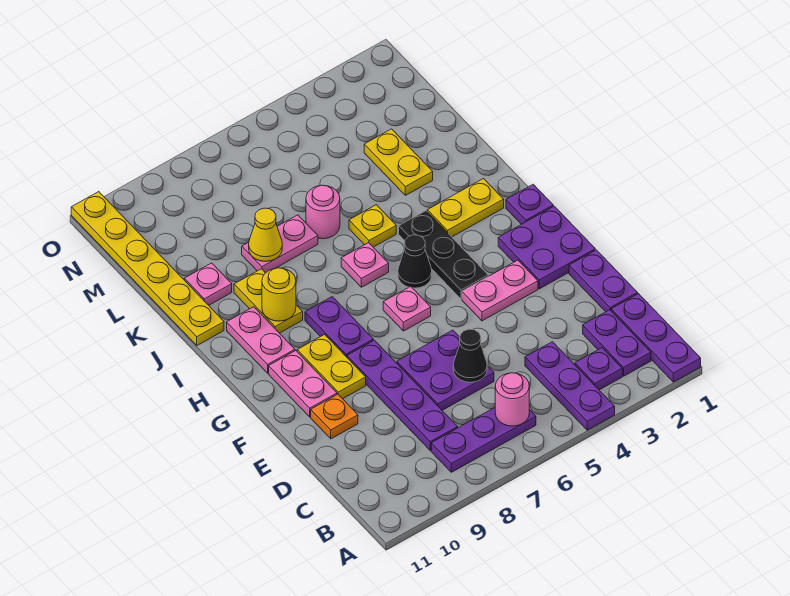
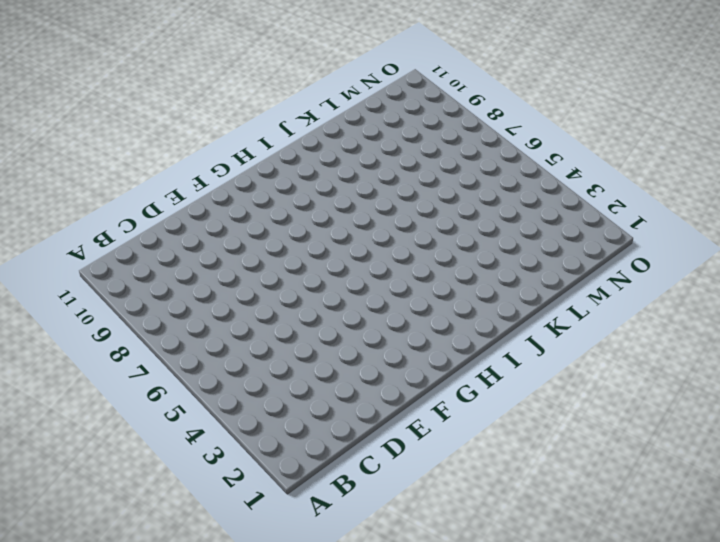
none -> purple plate A1:C1 level 1
none -> purple plate A4:C4 level 1
none -> purple plate B2:C2 level 1
none -> purple plate B3 level 1

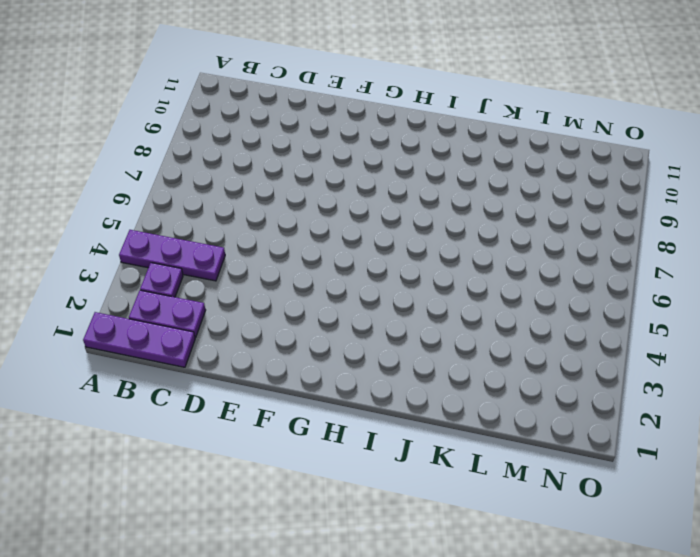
none -> purple plate B6:B8 level 1
none -> purple plate C8:F8 level 1
none -> purple plate D1:E1 level 1
none -> purple plate D6:E7 level 1

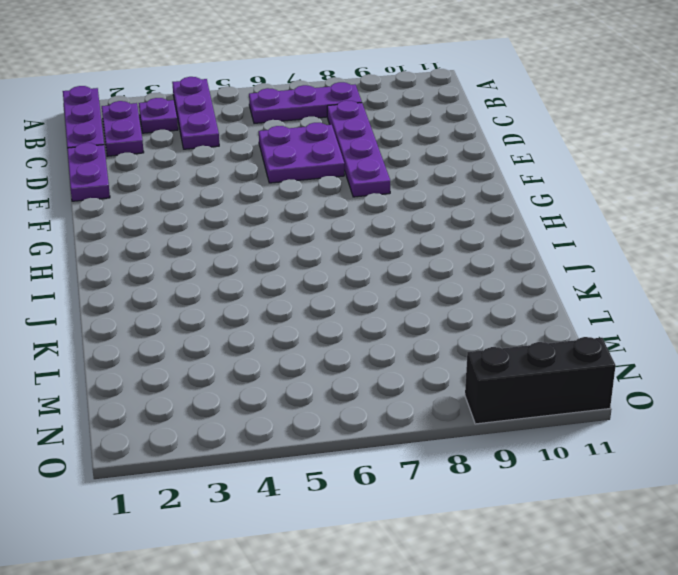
black brick O9:O11 level 1 -> yellow plate J11:O11 level 1
none -> orange plate E10 level 1
none -> purple plate F1:G2 level 1
none -> pink plate F3:F4 level 1
none -> yellow plate F9:G9 level 1

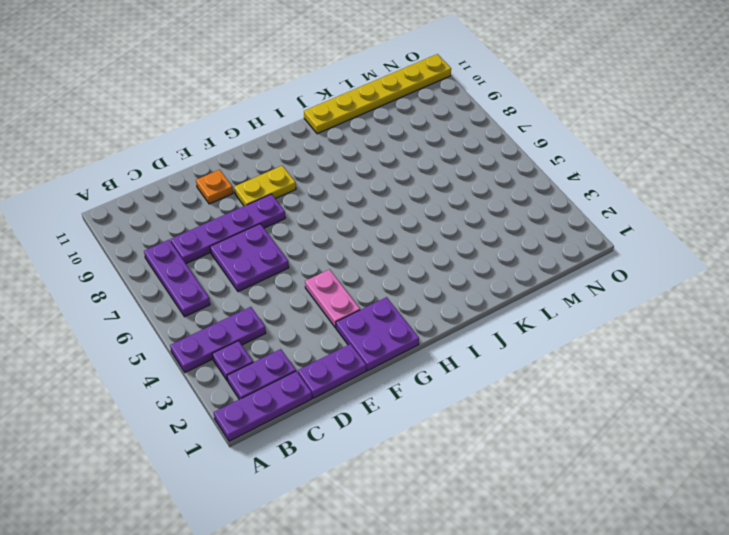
none -> pink plate F10:G10 level 1
none -> black plate G4:I4 level 1
none -> pink plate G6 level 1
none -> purple plate G8:H8 level 1

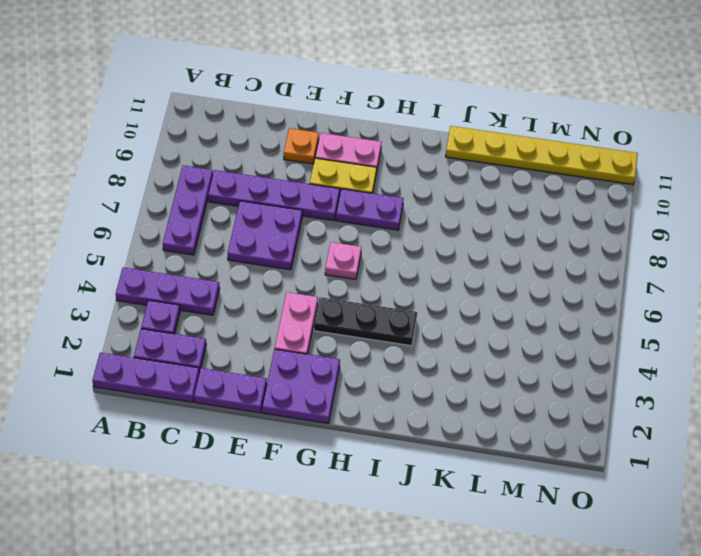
none -> purple plate H1 level 1
none -> black cone H5 level 1
none -> pink plate H10:I10 level 1
none -> yellow plate I2:I3 level 1

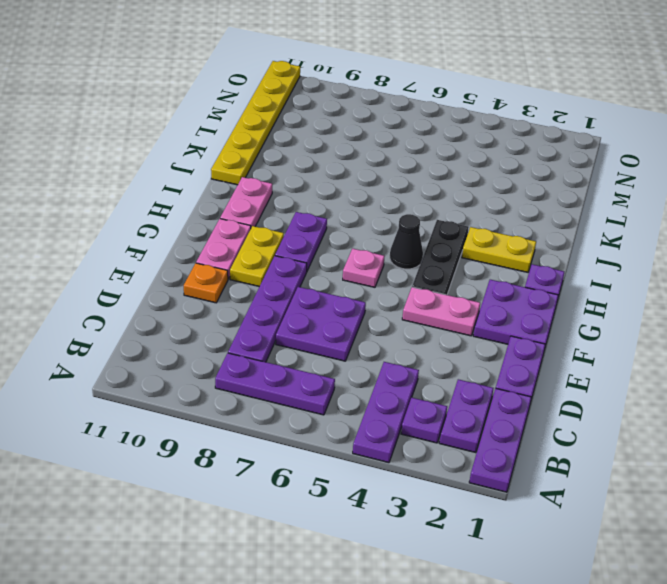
none -> pink plate I6 level 1
none -> yellow plate I9:J9 level 1
none -> yellow plate J5 level 1
none -> yellow plate K3:L3 level 1

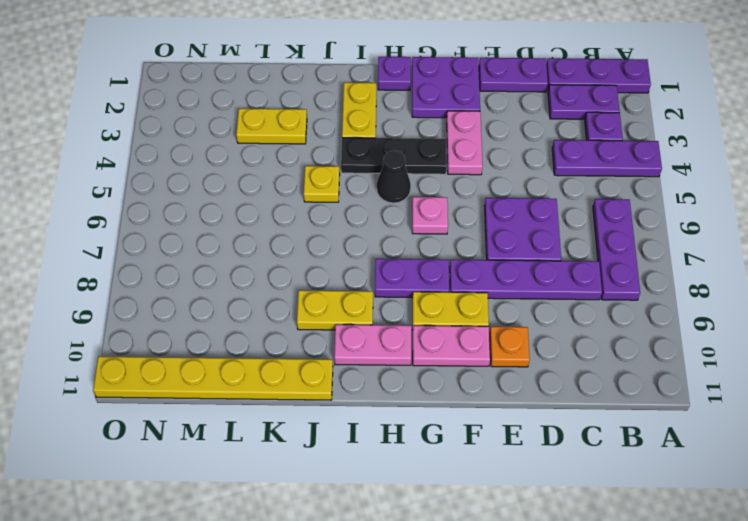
none -> pink plate I6 level 1
none -> pink round brick K6 level 1
none -> pink plate K7:K8 level 1
none -> pink plate K10 level 1

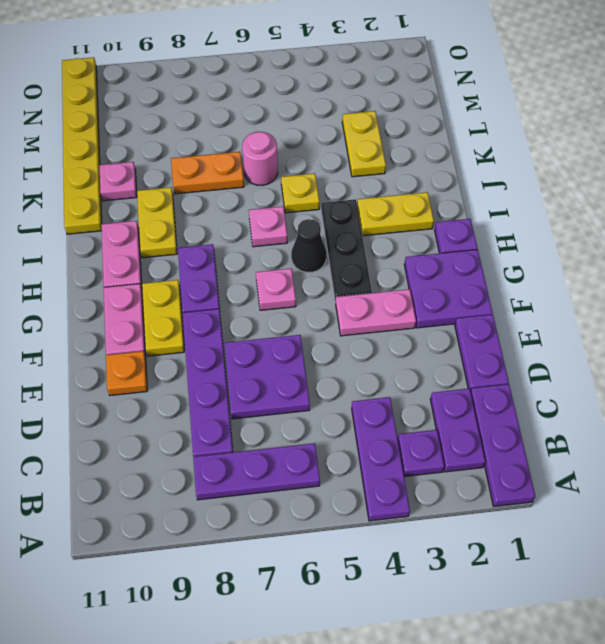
orange plate K7:K8 level 1 -> pink plate K7:K8 level 1
none -> pink round brick B6 level 2
none -> black cone D6 level 2
none -> yellow round brick I9 level 2
none -> yellow cone K8 level 2

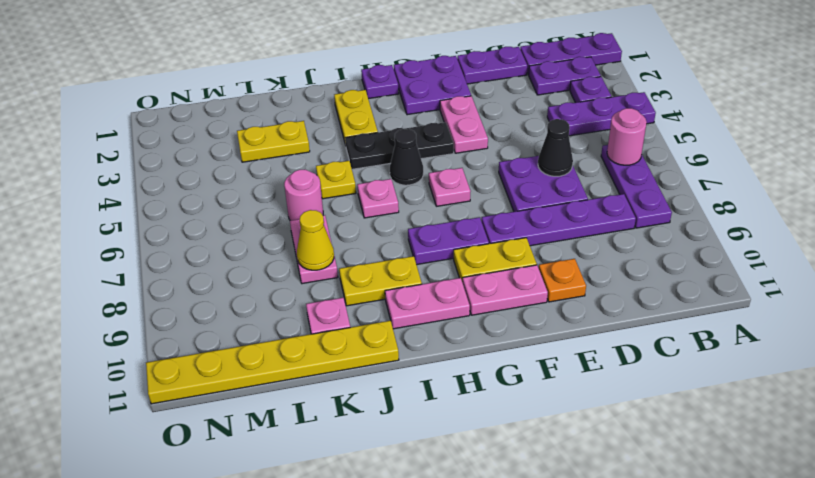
none -> yellow round brick I9 level 2

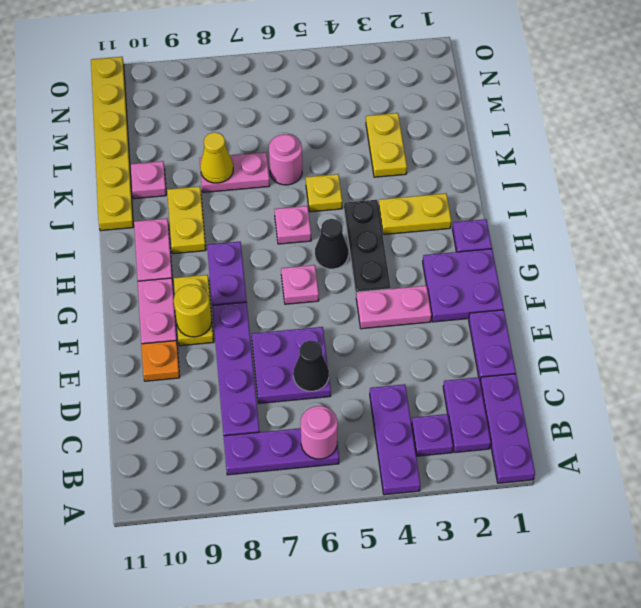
yellow round brick F9 level 2 -> yellow round brick I9 level 2

